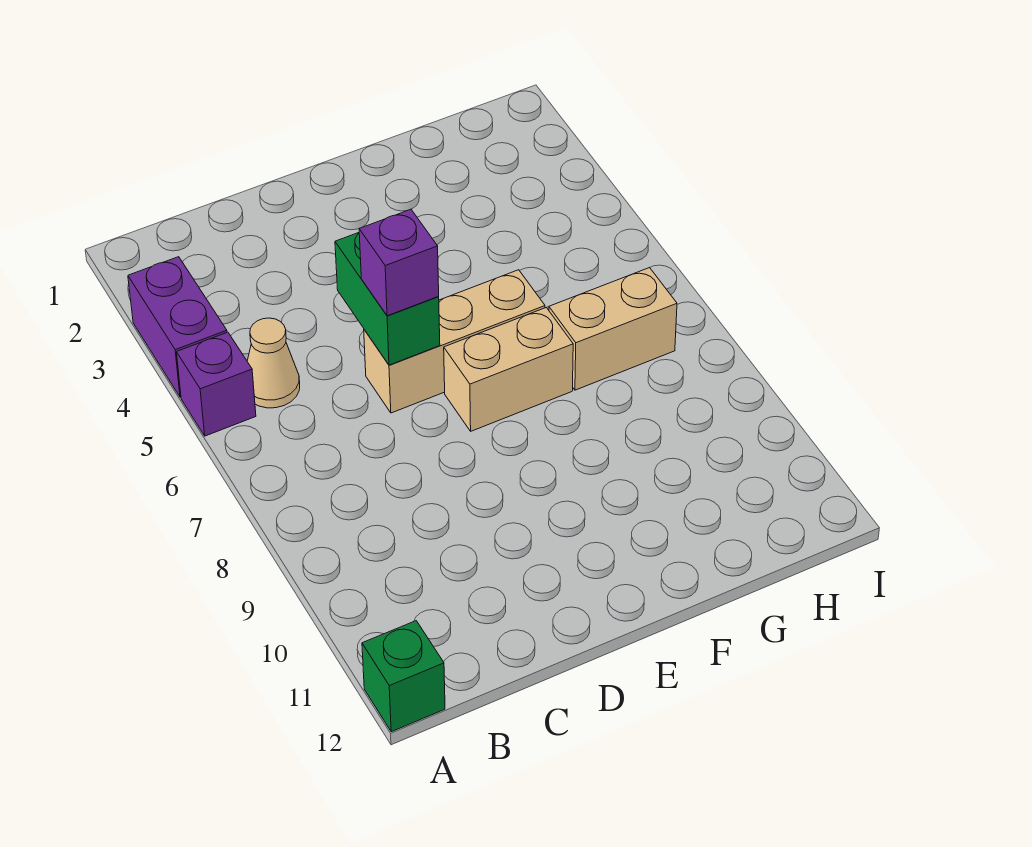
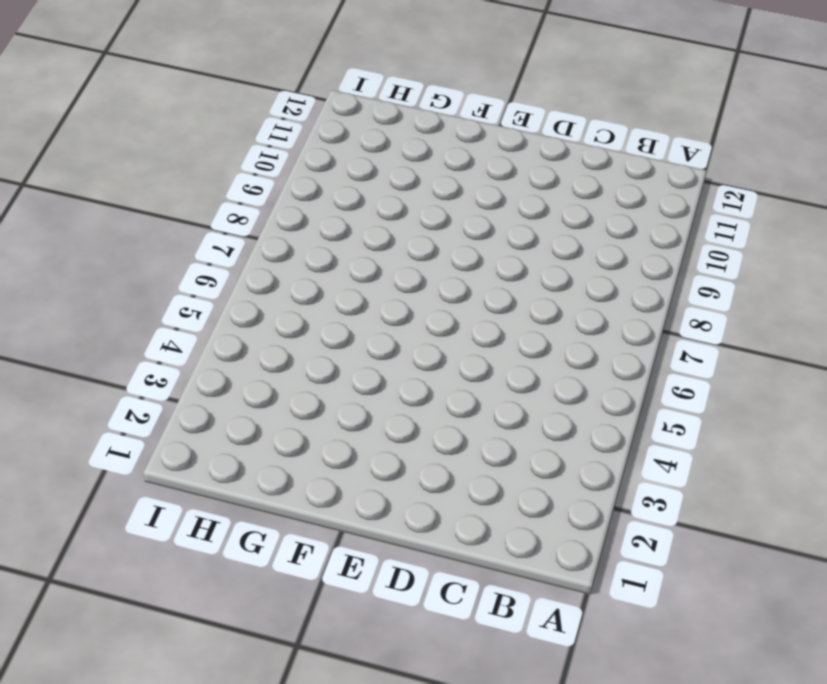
none -> purple brick A3:A4 level 1
none -> purple brick A5 level 1

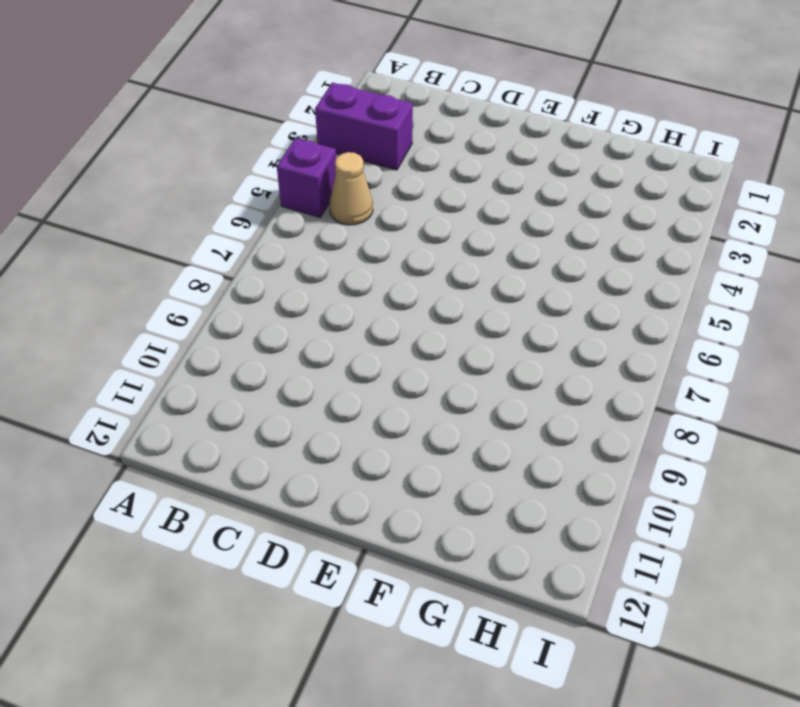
purple brick A3:B3 level 1 -> purple brick A3:A4 level 1
none -> green brick A12 level 1
none -> tan brick D6:F6 level 1

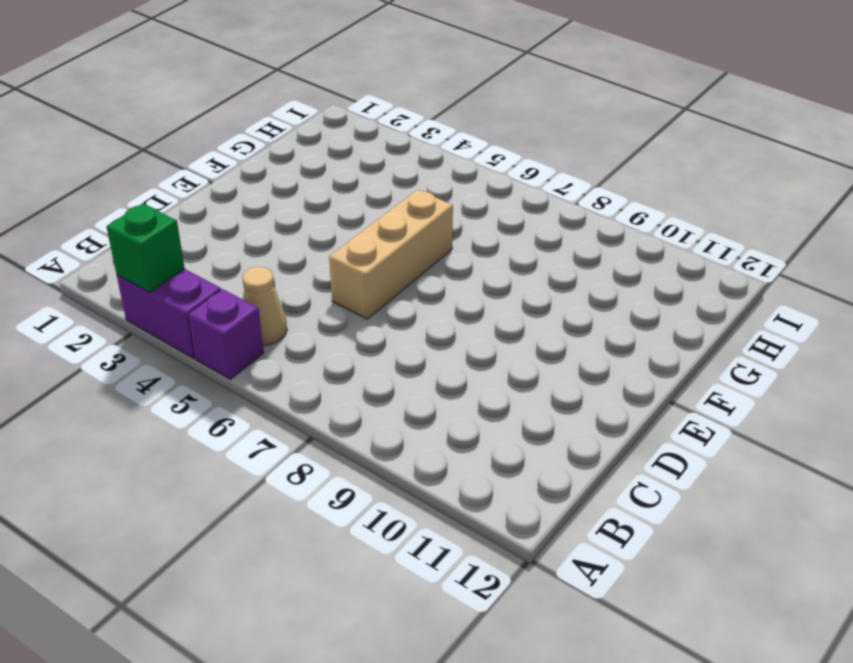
green brick A3 level 2 -> green brick A12 level 1
none -> tan brick E7:F7 level 1
none -> tan brick G7:H7 level 1

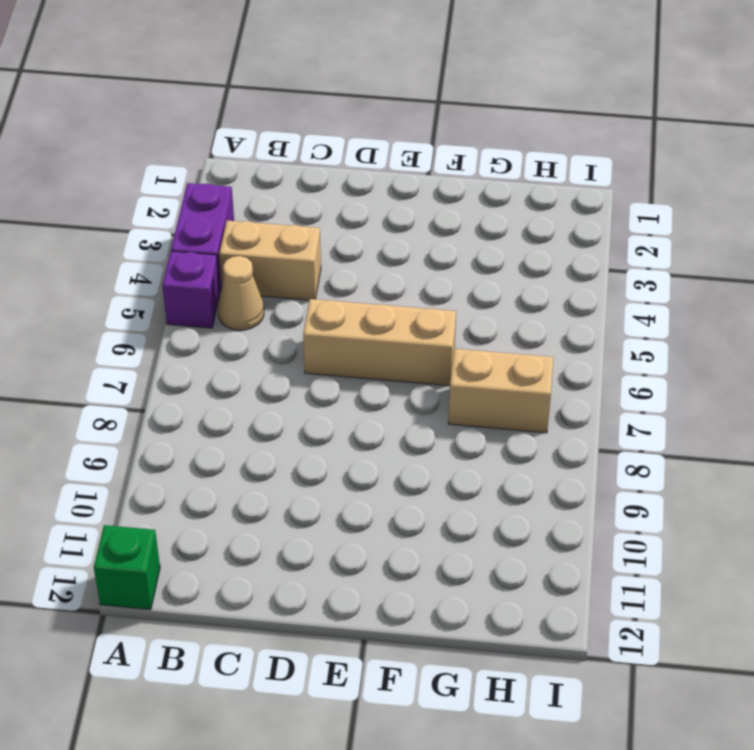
tan brick B4:C4 level 1 -> tan brick E7:F7 level 1
none -> green brick D5:D6 level 2
none -> purple brick D6 level 3

